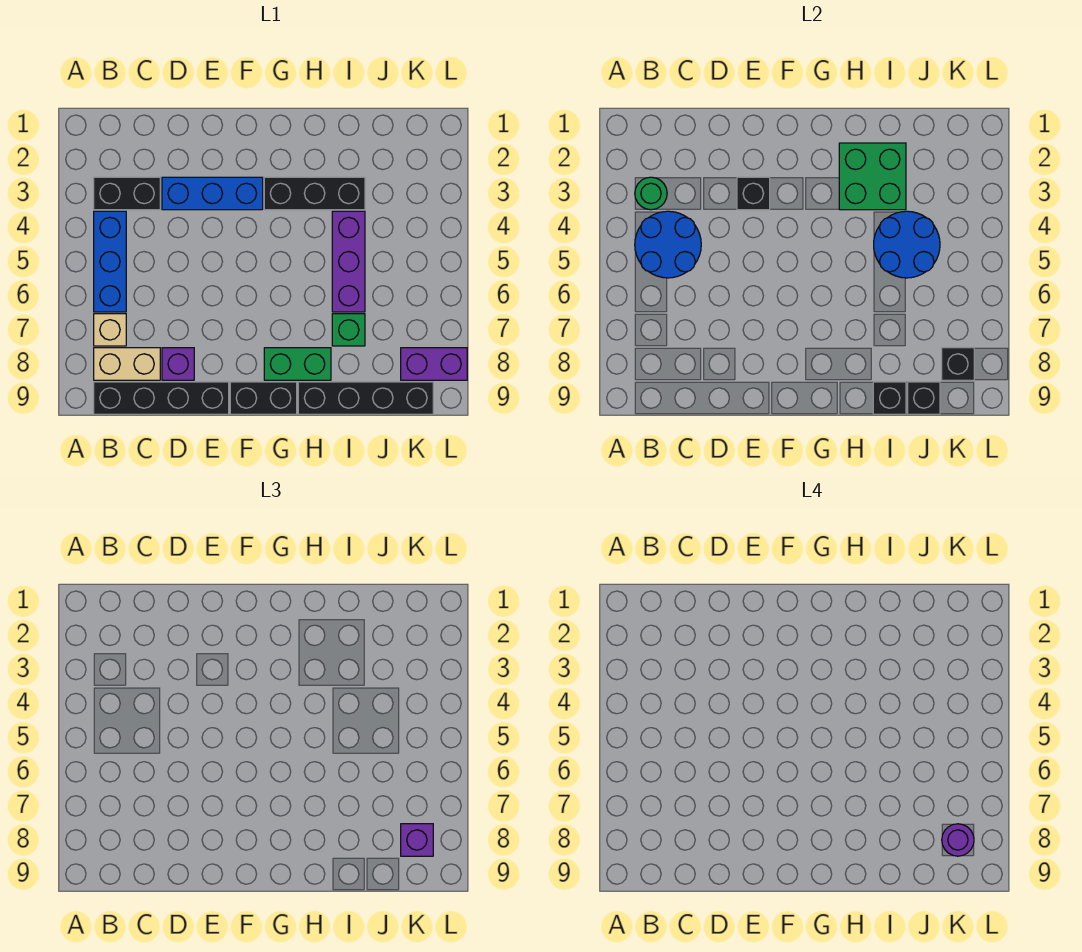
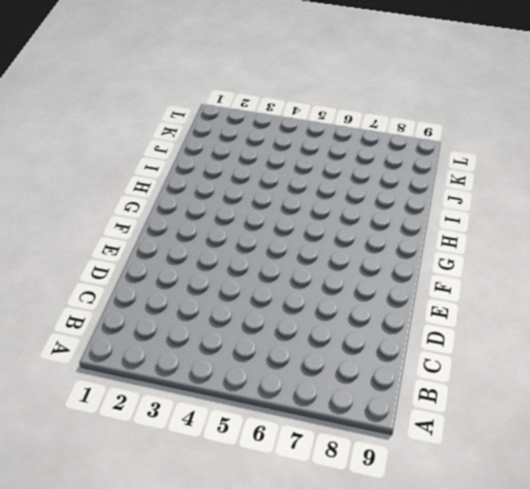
none -> black brick B3:C3 level 1
none -> blue brick B4:B6 level 1
none -> tan brick B7 level 1

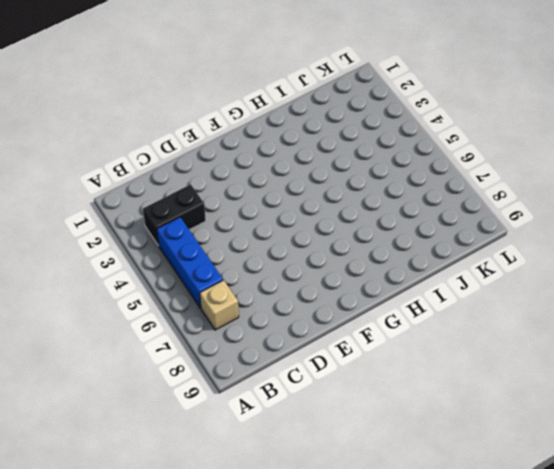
none -> tan brick B8:C8 level 1
none -> black brick B9:E9 level 1
none -> blue brick D3:F3 level 1

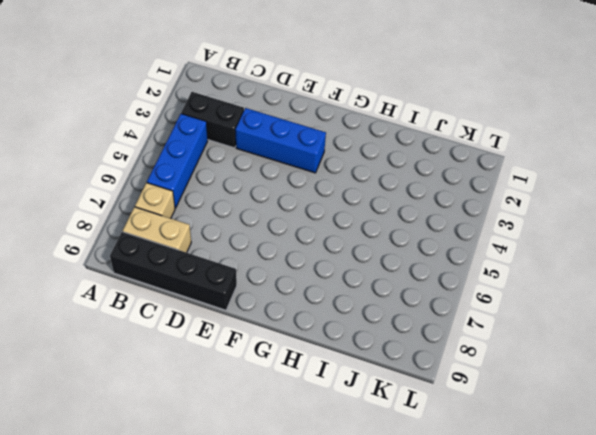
none -> purple brick D8 level 1
none -> black brick F9:G9 level 1
none -> black brick G3:I3 level 1

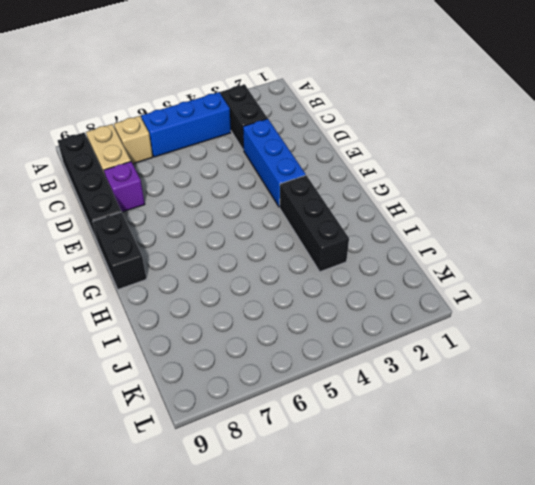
none -> green brick G8:H8 level 1
none -> black brick H9:K9 level 1
none -> purple brick I4:I6 level 1

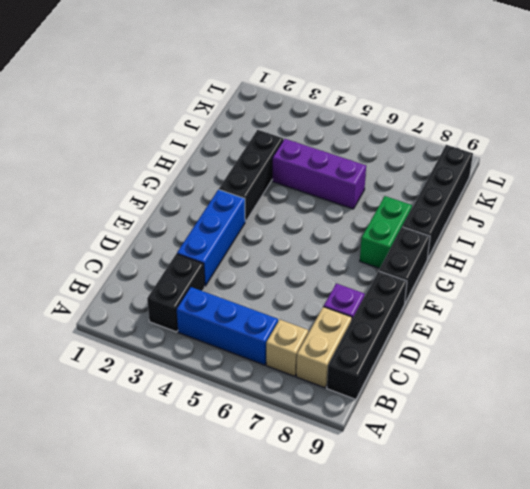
none -> green brick I7 level 1
none -> purple brick K8:L8 level 1
none -> green round brick B3 level 2

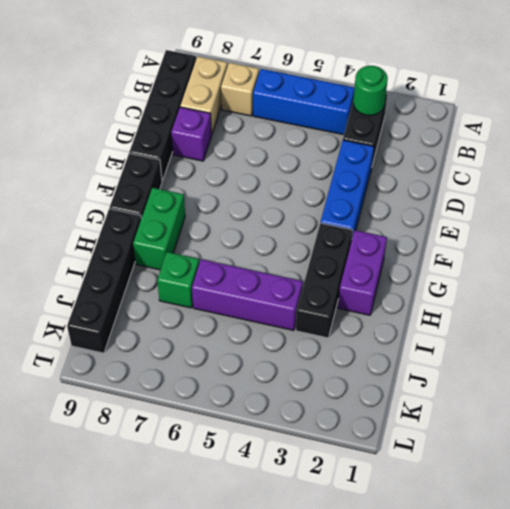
purple brick G2:H2 level 1 -> purple brick K8:L8 level 1
none -> blue round brick B4:C5 level 2
none -> black brick E3 level 2
none -> green brick H2:I3 level 2

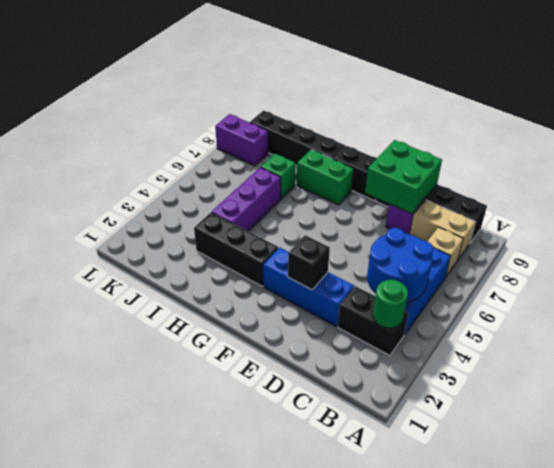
green brick D8:E9 level 2 -> green brick H2:I3 level 2
none -> blue round brick I4:J5 level 2
none -> black brick I9 level 2
none -> black brick J9 level 2

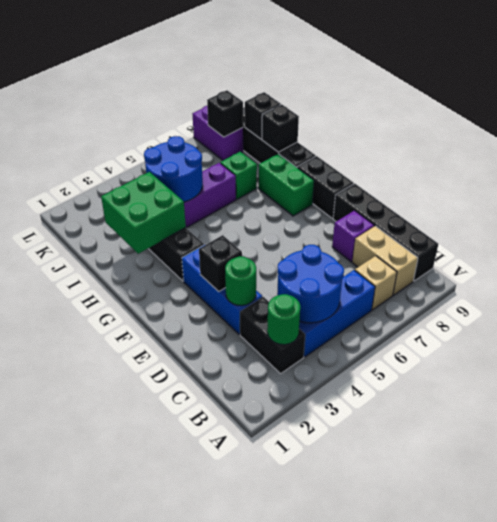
green round brick D3 level 2 -> none
none -> purple brick K8 level 3
none -> purple round brick K8 level 4

